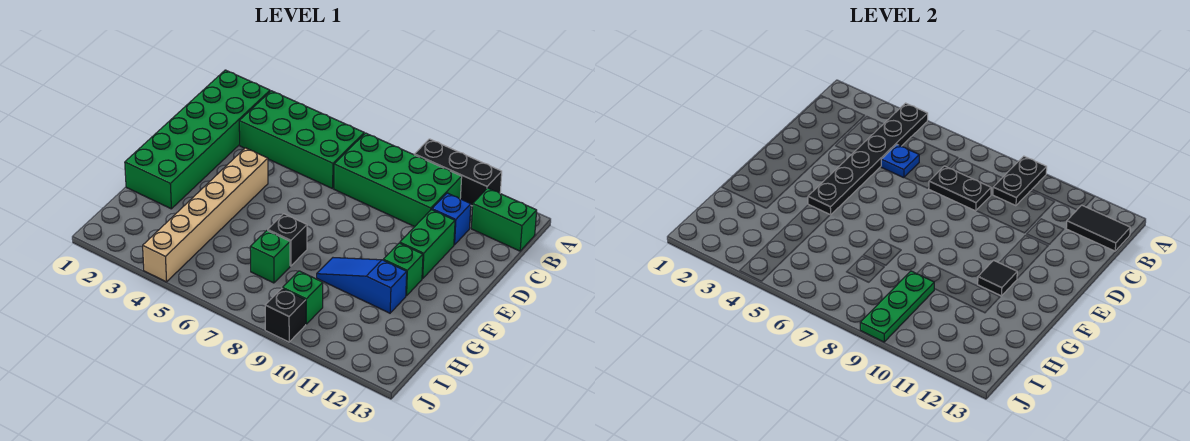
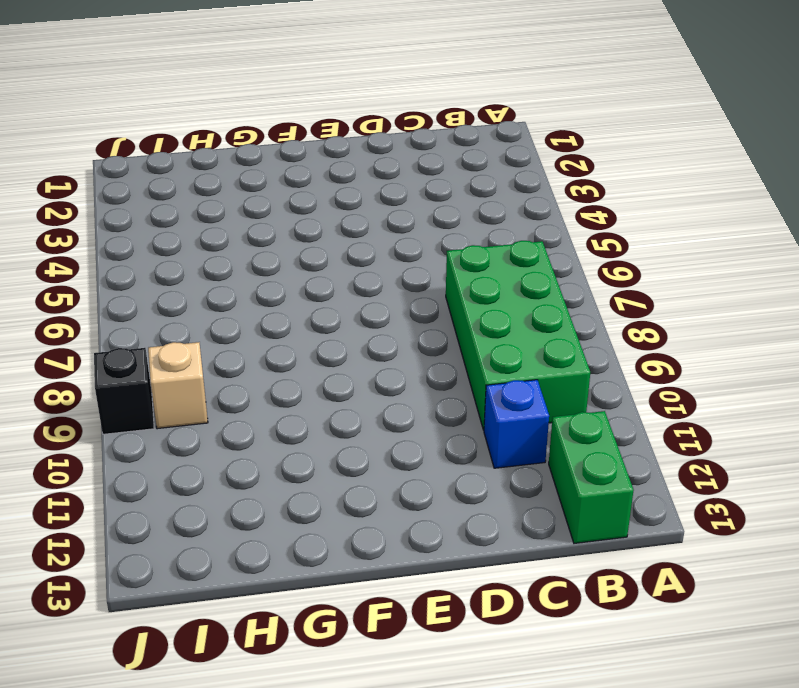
tan brick I9 level 1 -> green brick I9 level 1
none -> black brick A9:A11 level 1
none -> green brick B1:G2 level 1
none -> green brick B3:C6 level 1

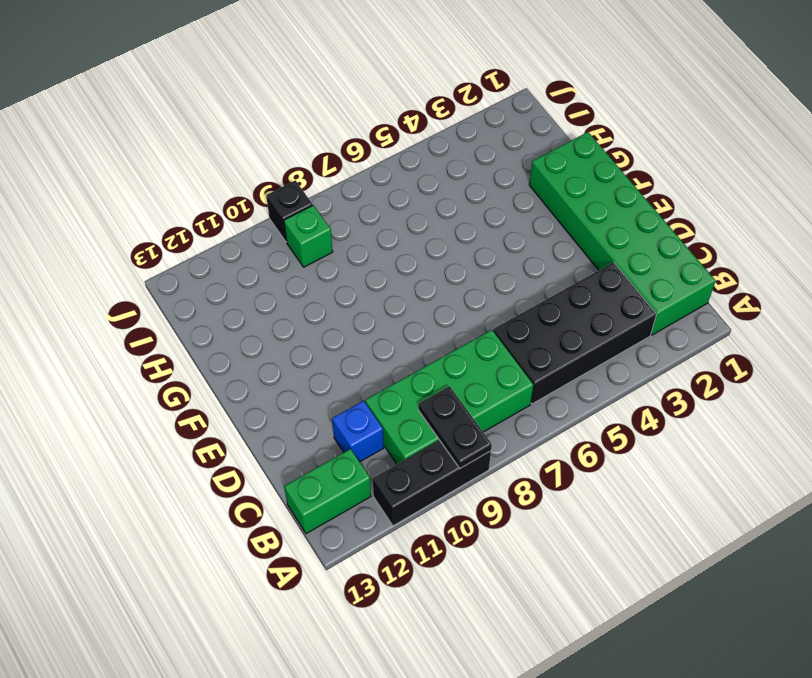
black brick B3:C6 level 1 -> green brick B3:C6 level 1
none -> green brick D11:E11 level 1
none -> tan brick E4:J4 level 1
none -> green brick F11 level 1

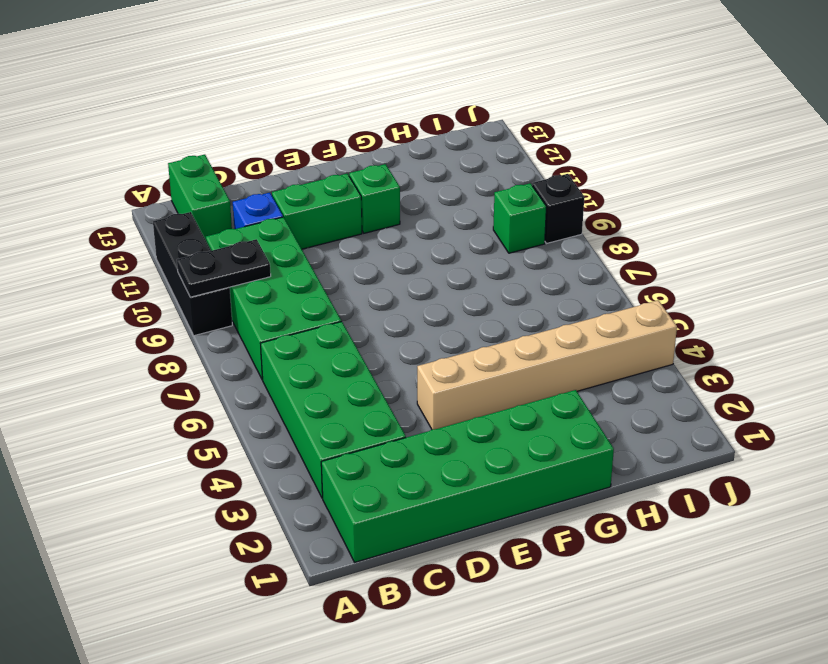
none -> black brick G7 level 1
none -> blue slope G9:G11 level 1 top 11
none -> green brick H7 level 1

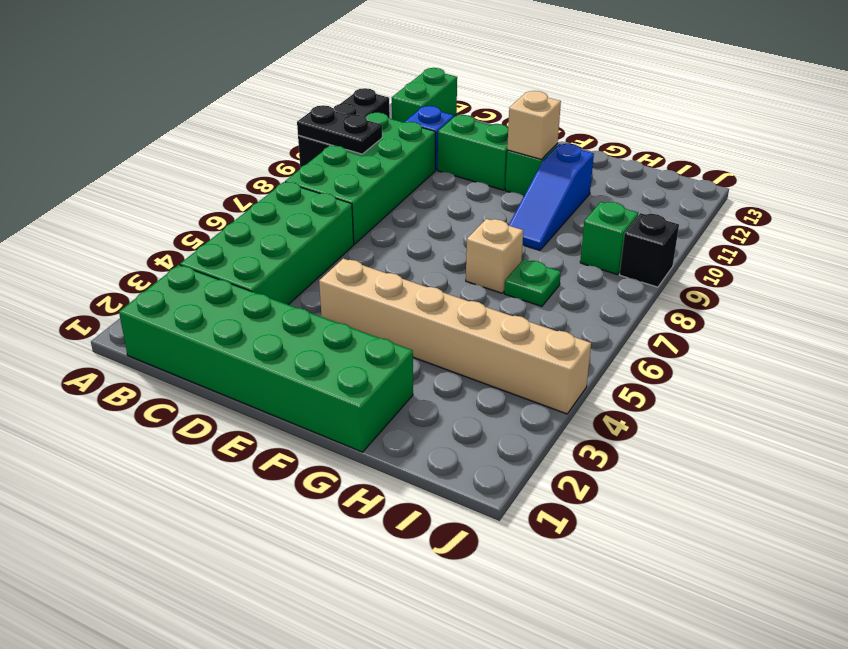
tan brick F11 level 2 -> black tile F11 level 2
tan brick G7 level 1 -> black brick G7 level 1
green plate H7 level 1 -> green brick H7 level 1
none -> black plate A4:F4 level 2
none -> black tile B12:B13 level 2
none -> blue plate C5 level 2

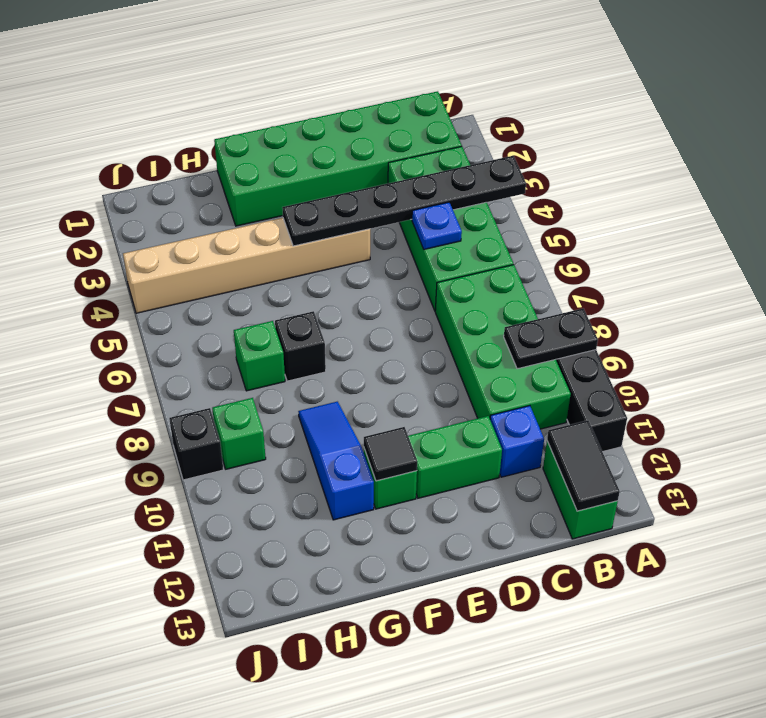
none -> black plate C7:C8 level 2
none -> green plate H9:J9 level 2

